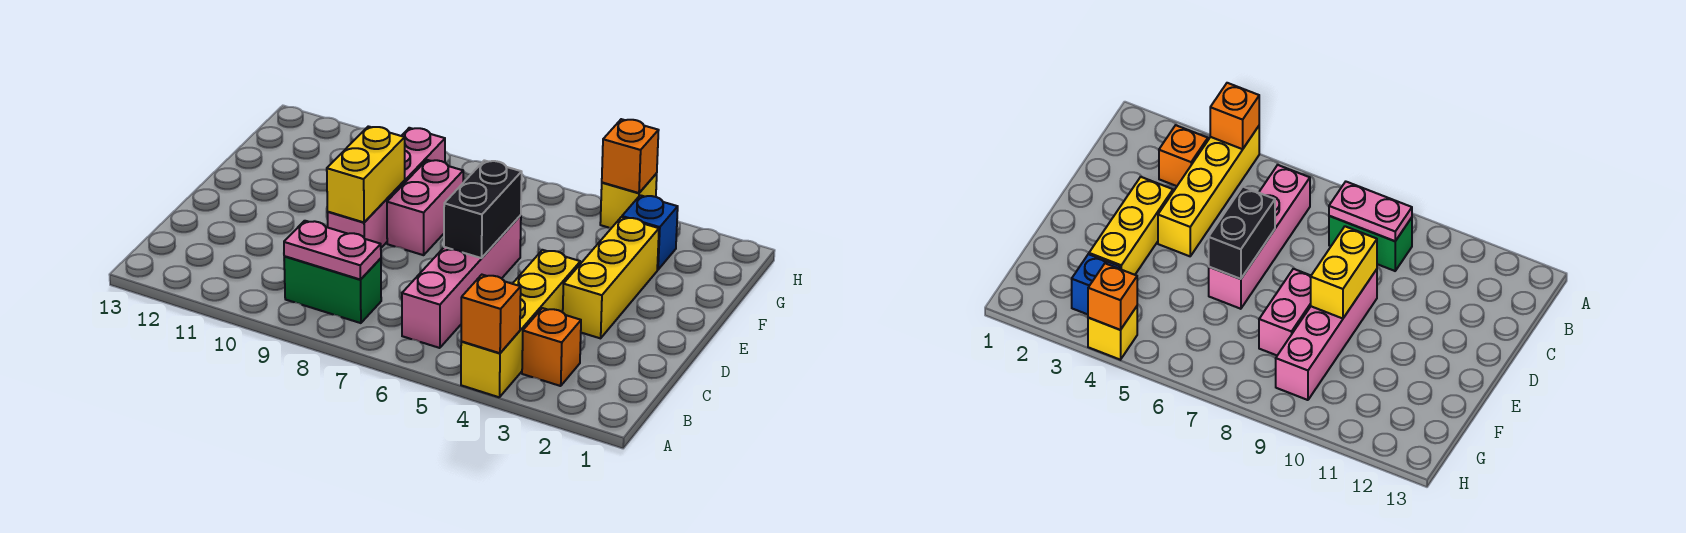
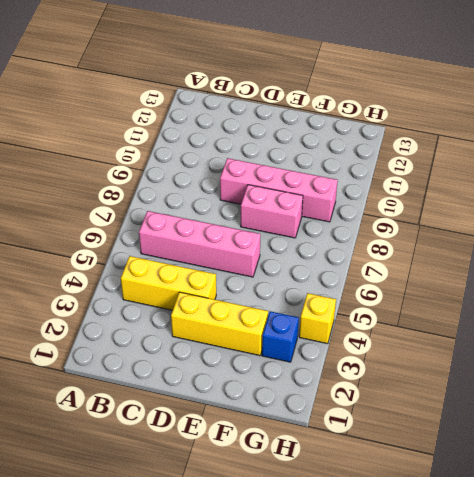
yellow brick B4:D4 level 1 -> yellow brick A4:D4 level 1
none -> orange brick B3 level 1
none -> green brick B8:B9 level 1
none -> orange brick A4 level 2

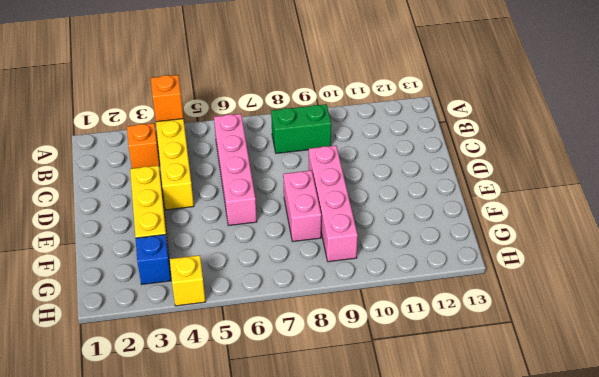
none -> pink plate B8:B9 level 2
none -> black brick D6:E6 level 2
none -> yellow brick D9:E9 level 2

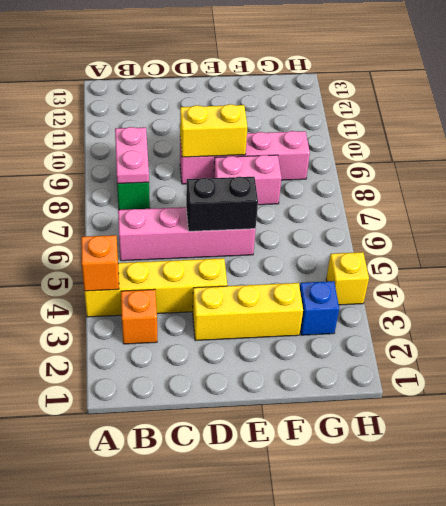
none -> orange brick H4 level 2

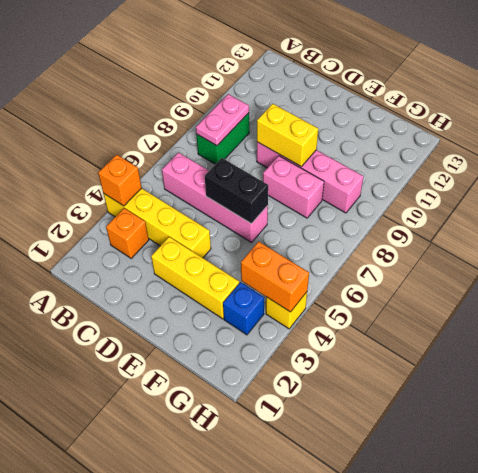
orange brick G4:H4 level 2 -> orange brick H4 level 2

